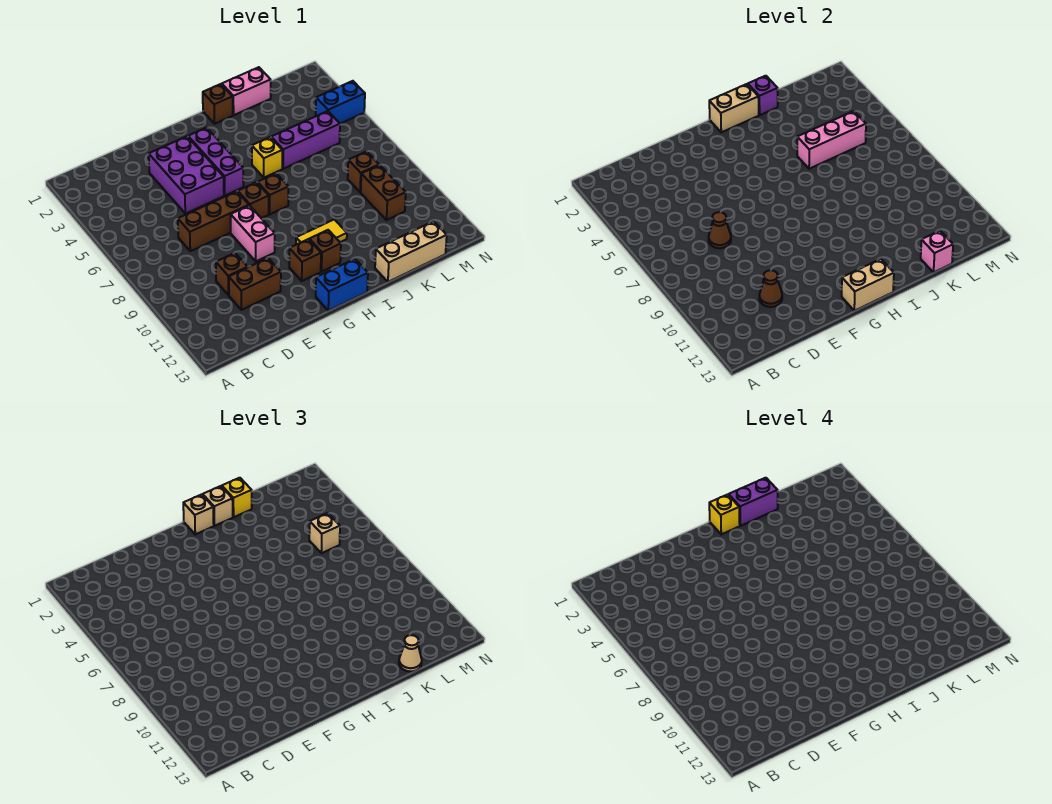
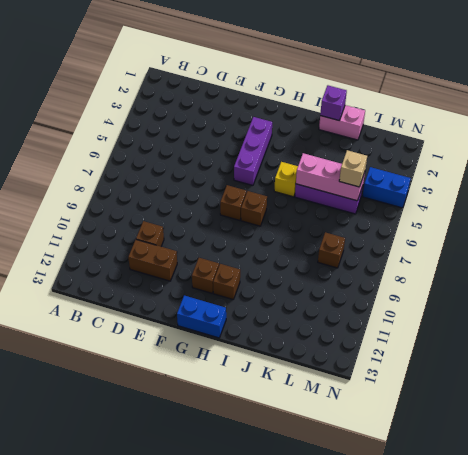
none -> brown brick D7:F7 level 1
none -> purple brick E3:F5 level 1
none -> pink brick F8:F9 level 1
none -> yellow tile H10:I10 level 1

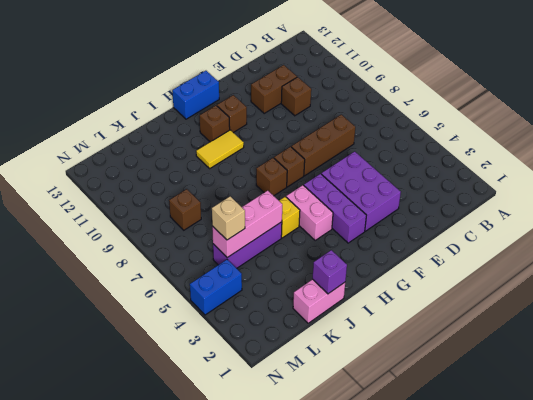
pink brick H4:H5 level 1 -> pink brick F8:F9 level 1
none -> brown brick I1 level 1
none -> tan brick J13:L13 level 1
none -> brown brick L9:L10 level 1
none -> brown cone D7 level 2

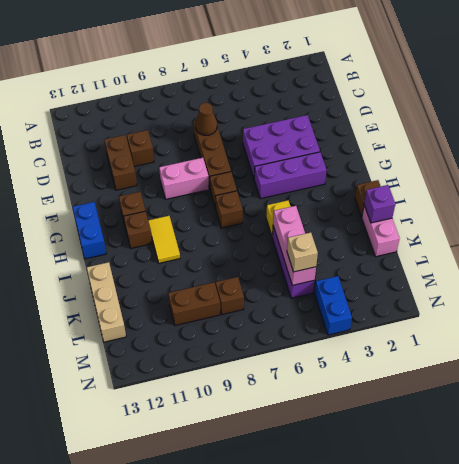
none -> brown cone D11 level 2
none -> tan brick G13:H13 level 2
none -> tan brick H1:I1 level 2
none -> pink brick K13 level 2

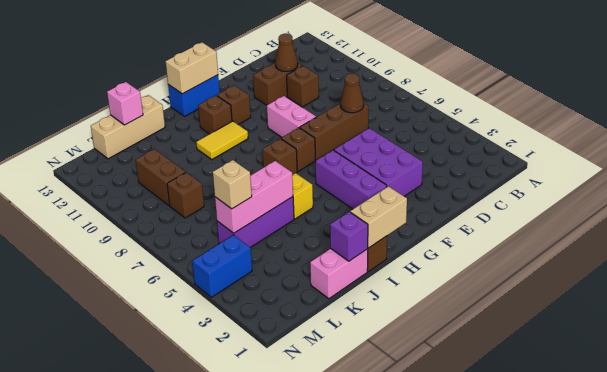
none -> tan brick H1 level 3
none -> tan brick I1 level 3
none -> yellow brick J1 level 3
none -> tan cone K13 level 3

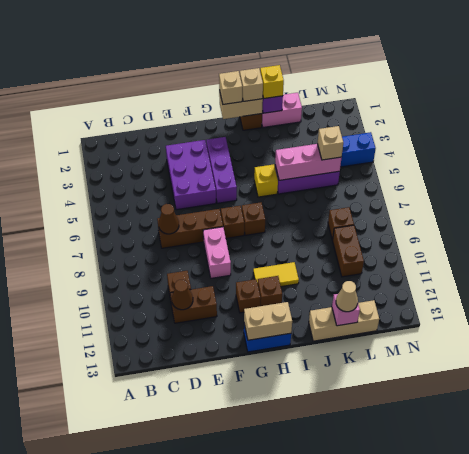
none -> yellow brick H1 level 4
none -> purple brick I1:J1 level 4

